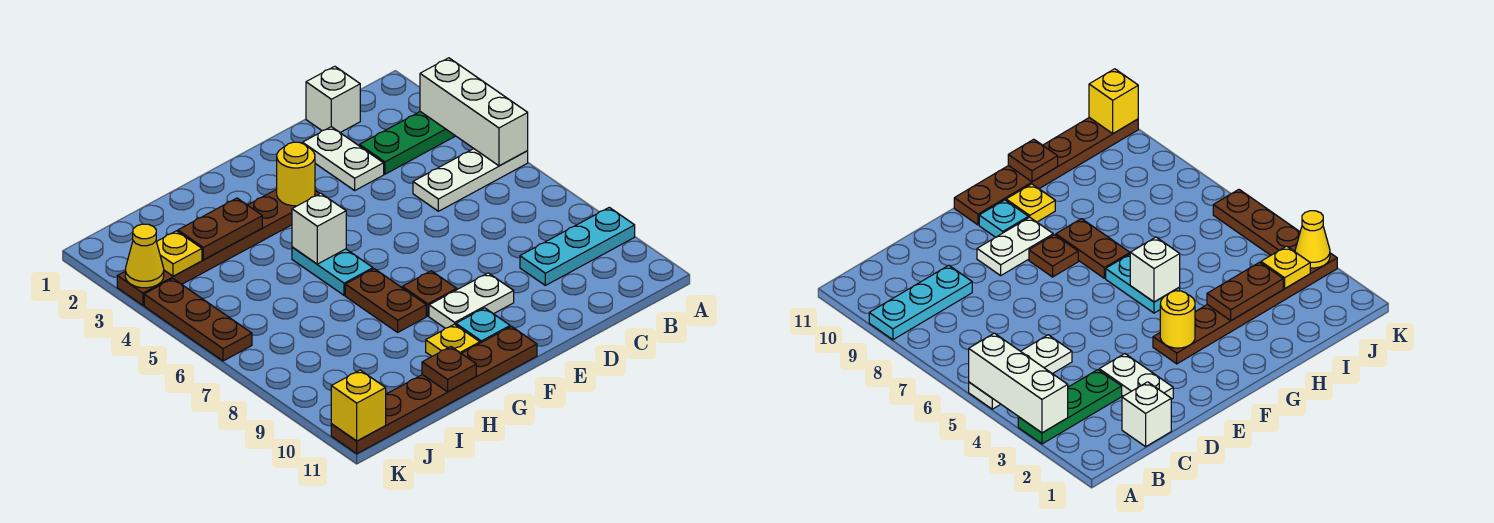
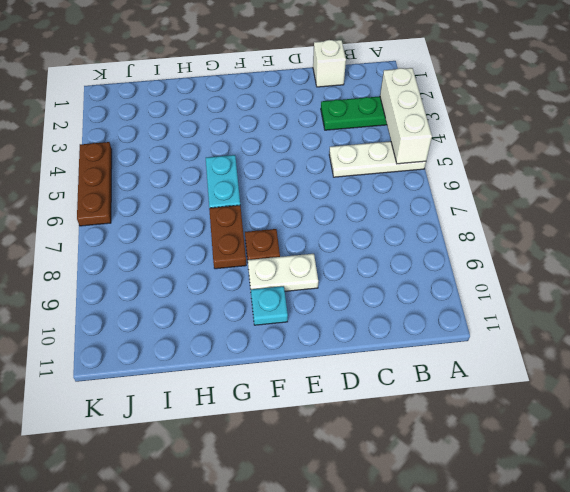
none -> cyan plate A9:C9 level 1
none -> white plate D2:D3 level 1
none -> brown plate F3:K3 level 1

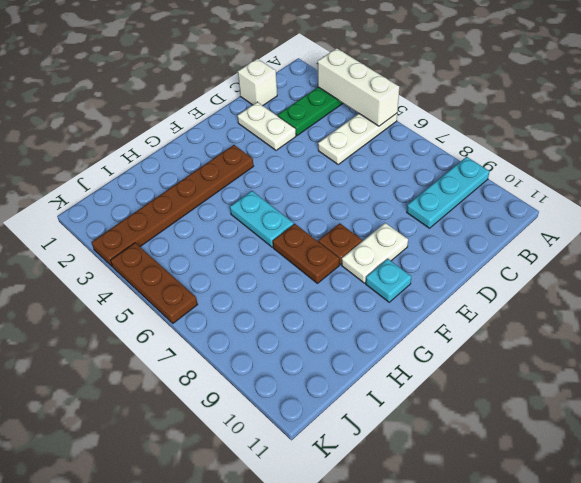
none -> brown plate F11:K11 level 1
none -> yellow plate G10 level 1
none -> yellow round brick F3 level 2

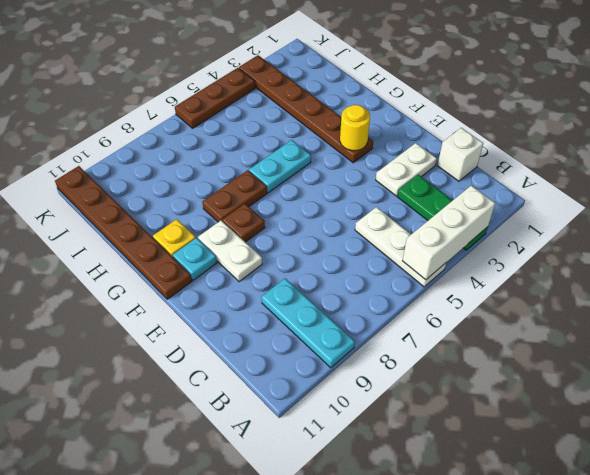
none -> white brick G5 level 2
none -> brown plate H3:I3 level 2
none -> brown plate H11 level 2

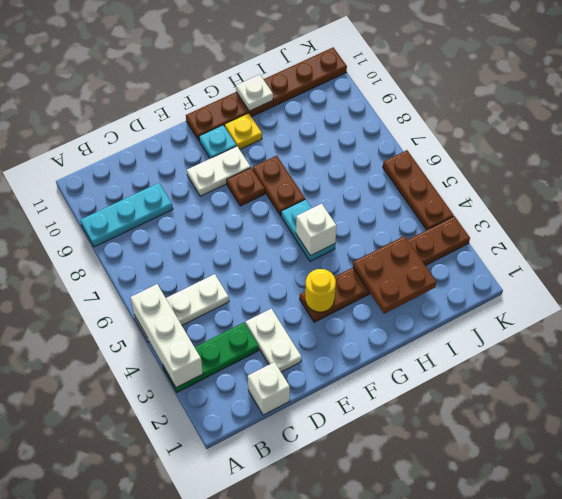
brown plate H2:I3 level 2 -> brown plate H3:I3 level 2
white plate H11 level 2 -> brown plate H11 level 2
none -> yellow plate J3 level 2
none -> yellow cone K3 level 2
none -> yellow brick K11 level 2

